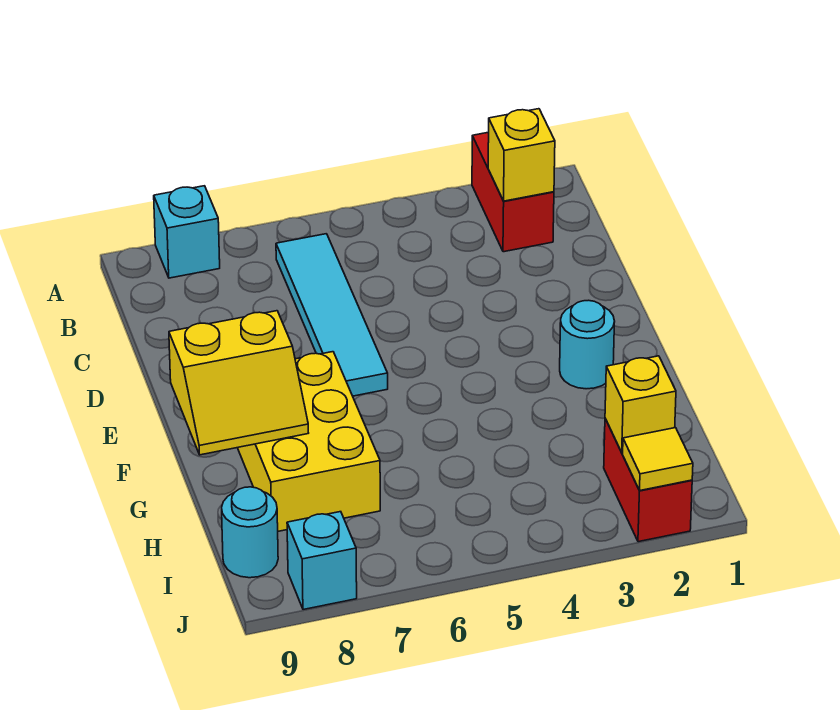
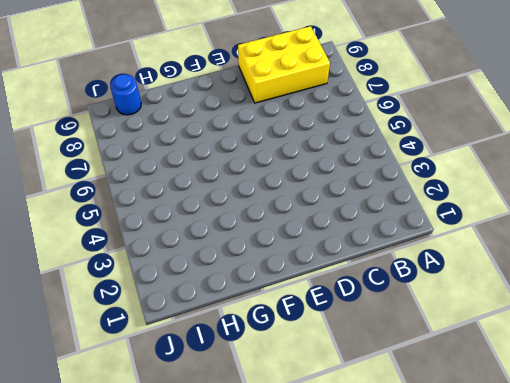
yellow brick B8:D9 level 1 -> yellow brick F7:H8 level 1
blue round brick I9 level 1 -> cyan round brick I9 level 1
none -> red brick A2:B2 level 1
none -> cyan brick A8 level 1
none -> cyan tile B6:E6 level 1

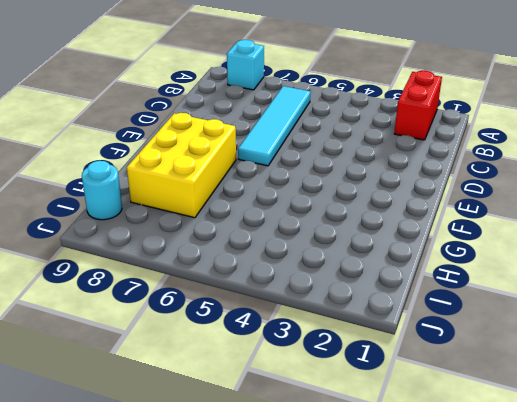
none -> cyan round brick F2 level 1
none -> red brick I2:J2 level 1
none -> cyan brick J8 level 1

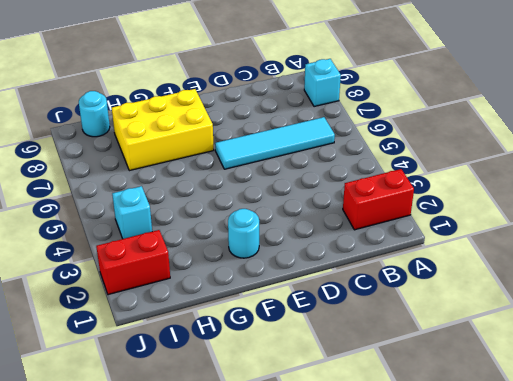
cyan brick I4 level 1 -> cyan brick J8 level 1
none -> yellow brick B2 level 2
none -> yellow slope F8:G9 level 2 top F
none -> yellow brick I2 level 2

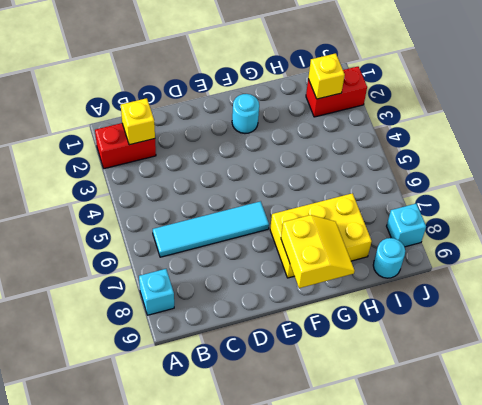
none -> yellow tile J2 level 2

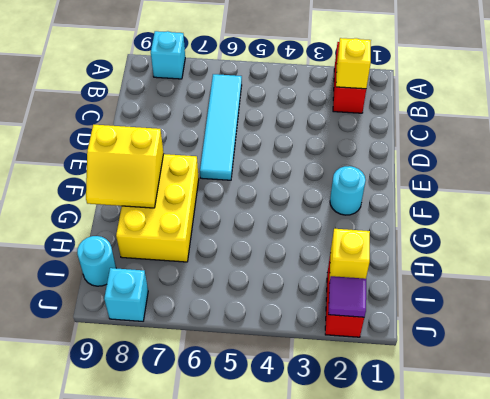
purple tile J2 level 2 -> yellow tile J2 level 2

